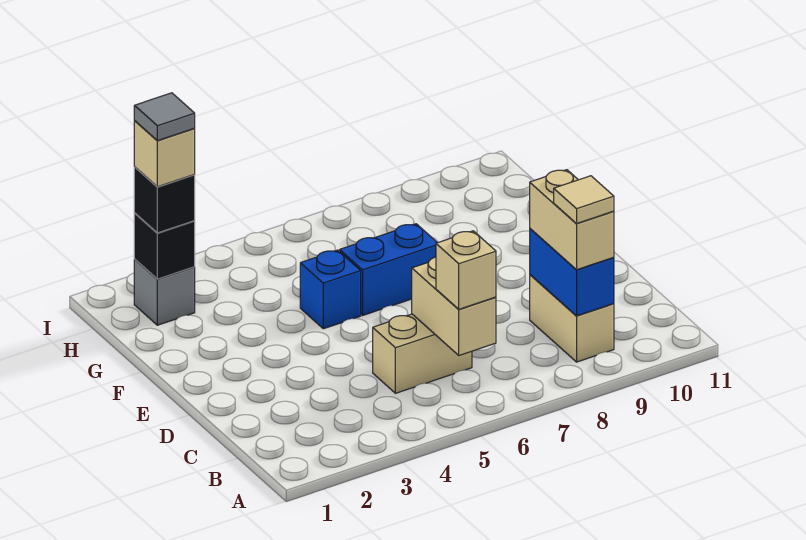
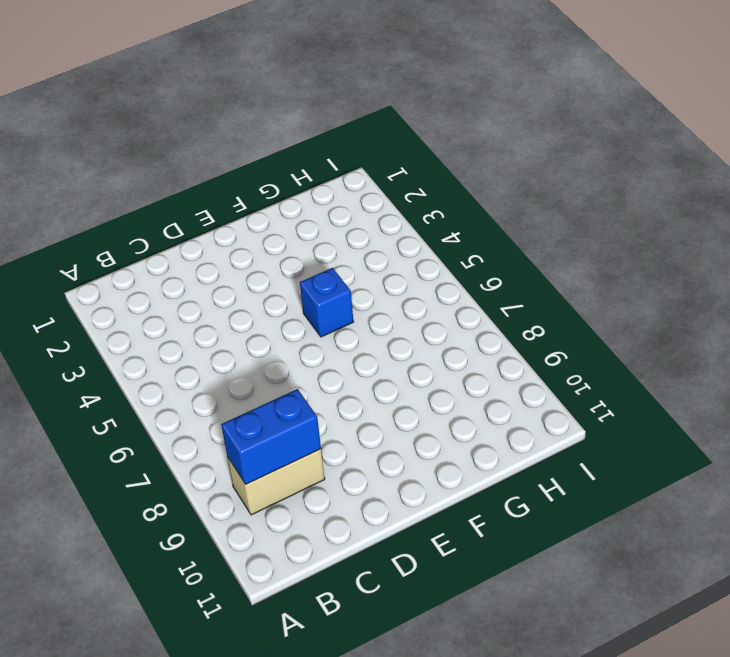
none -> tan brick C5:C6 level 1
none -> blue brick F6:F7 level 1
none -> grey brick H2 level 1

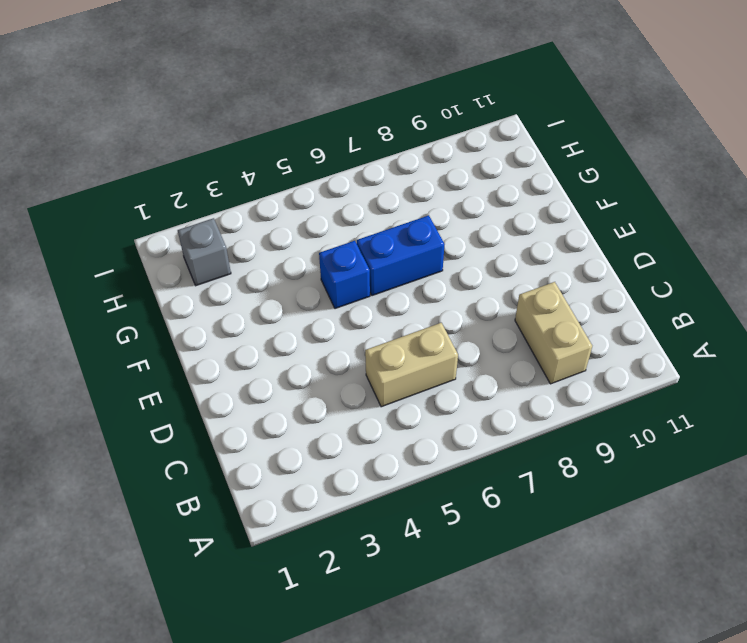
none -> tan brick B6:C6 level 2
none -> blue brick B9:C9 level 2
none -> black brick H2 level 2

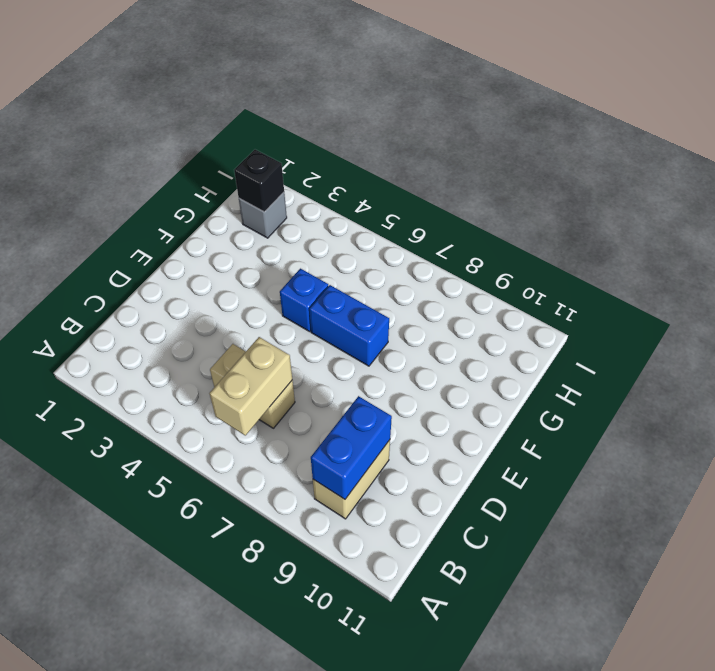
none -> tan brick B6 level 3
none -> tan brick B9:C9 level 3
none -> black brick H2 level 3

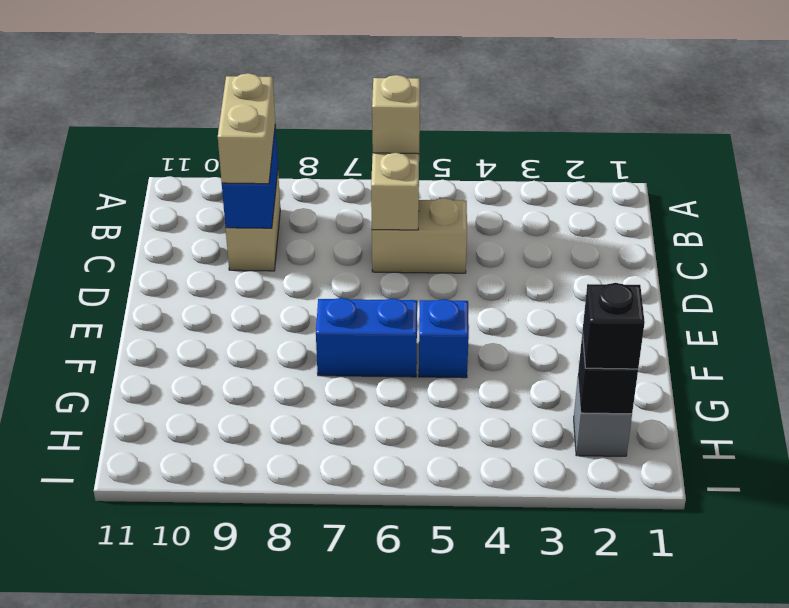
none -> tan tile B9 level 4
none -> tan brick H2 level 4
none -> grey tile H2 level 5

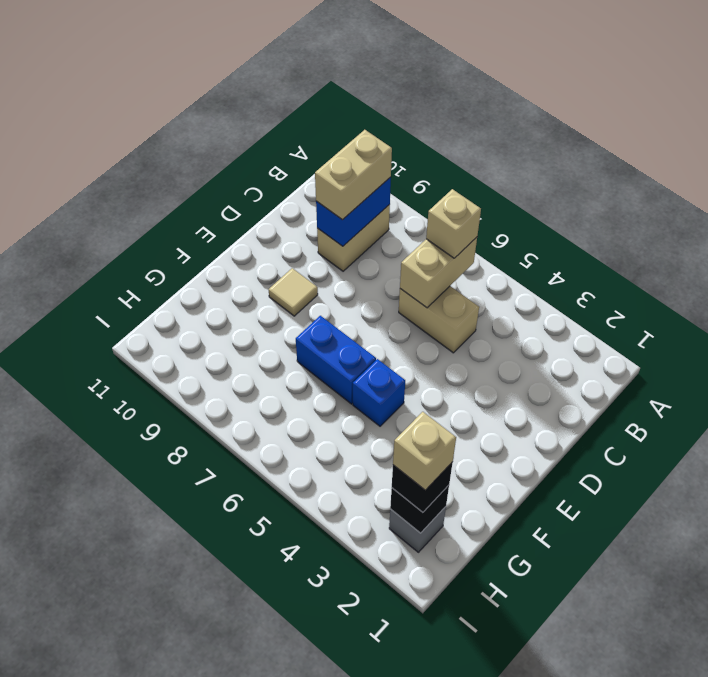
tan tile E9 level 1 -> tan tile B9 level 4
none -> grey tile H2 level 5

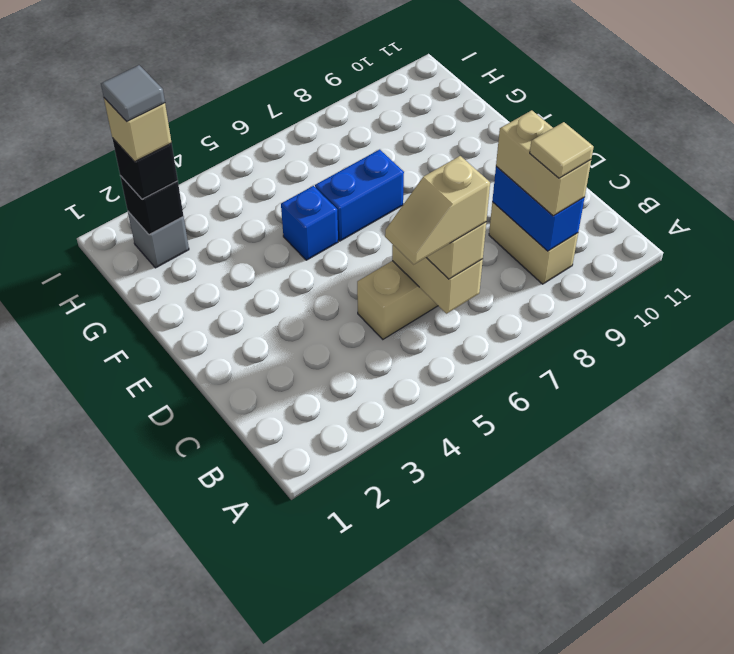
tan slope B5:B6 level 4 top 6 -> none

